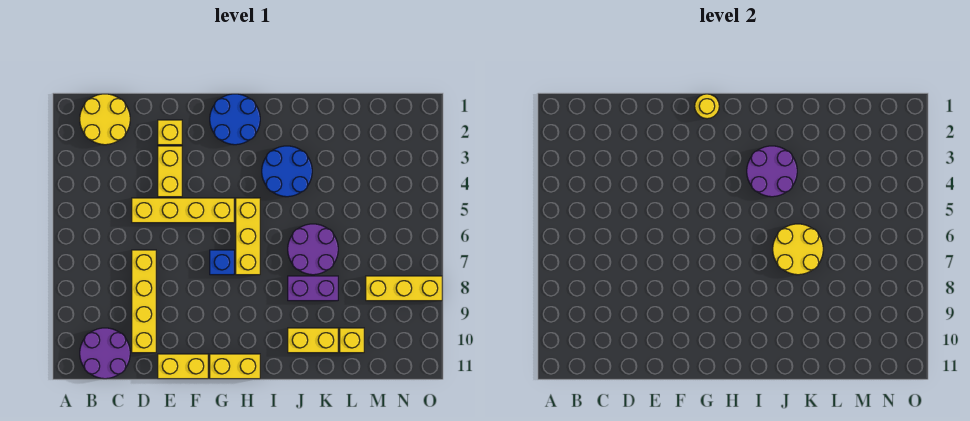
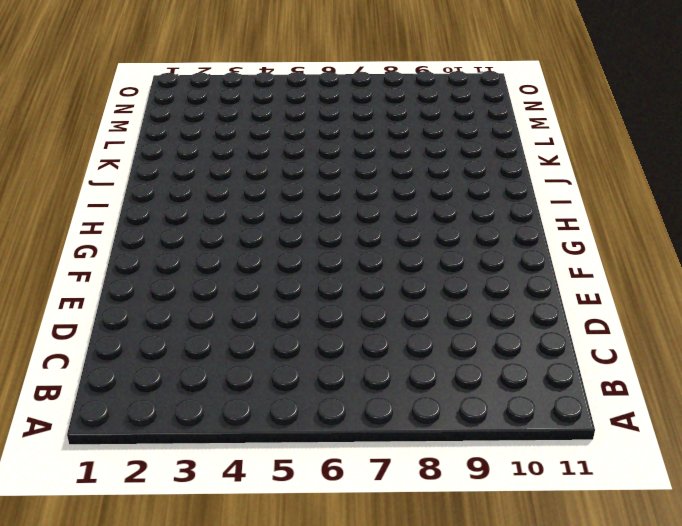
none -> yellow round brick B1:C2 level 1
none -> purple round brick B10:C11 level 1
none -> yellow brick D5:G5 level 1

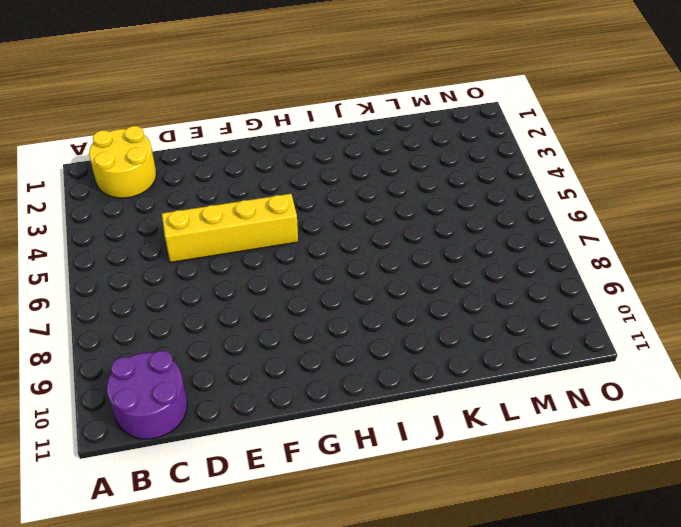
none -> yellow brick D7:D10 level 1
none -> yellow brick E2 level 1
none -> yellow brick E3:E4 level 1

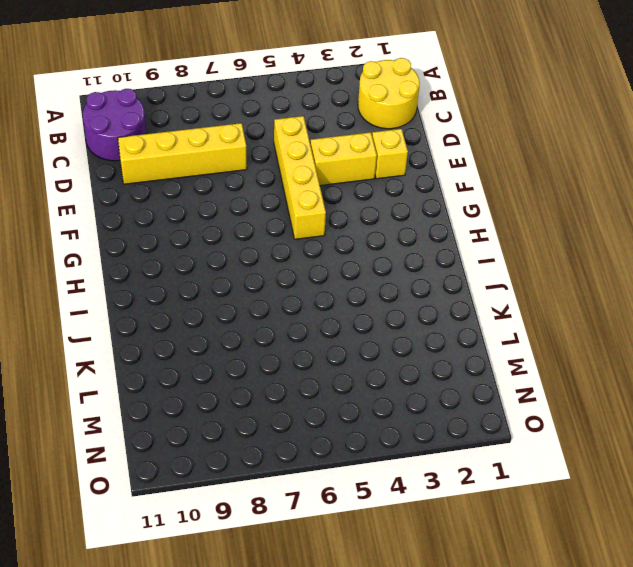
none -> yellow brick E11:F11 level 1
none -> blue round brick G1:H2 level 1
none -> blue brick G7 level 1

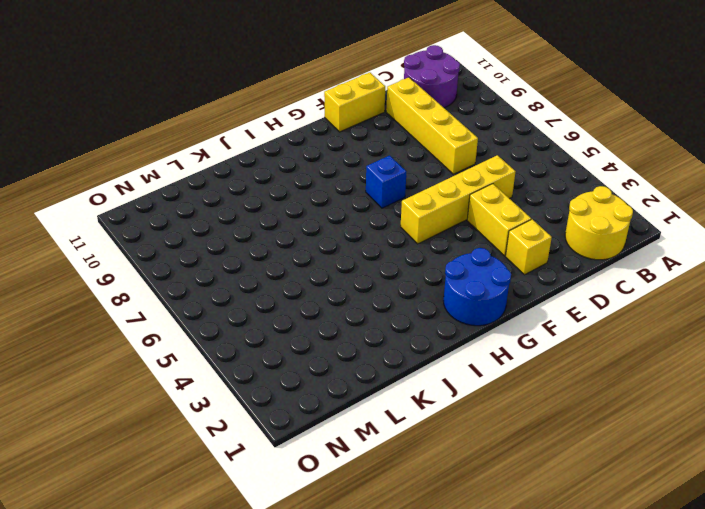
none -> yellow brick G11:H11 level 1
none -> yellow brick H5:H7 level 1
none -> blue round brick I3:J4 level 1

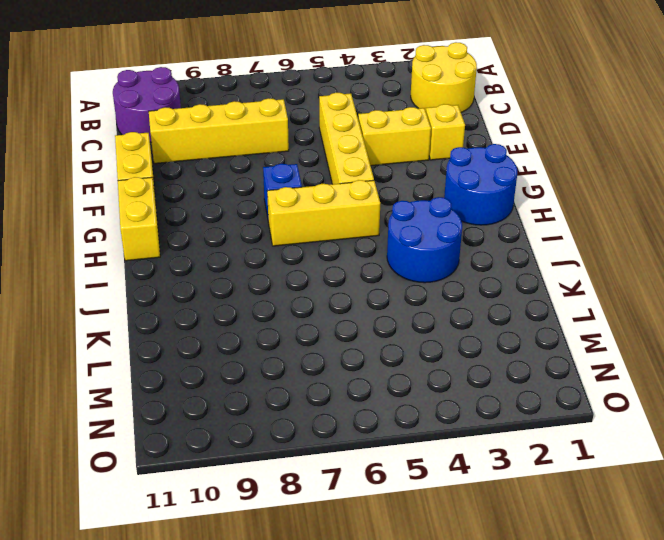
none -> purple round brick J6:K7 level 1
none -> purple brick J8:K8 level 1
none -> yellow brick J10:K10 level 1

